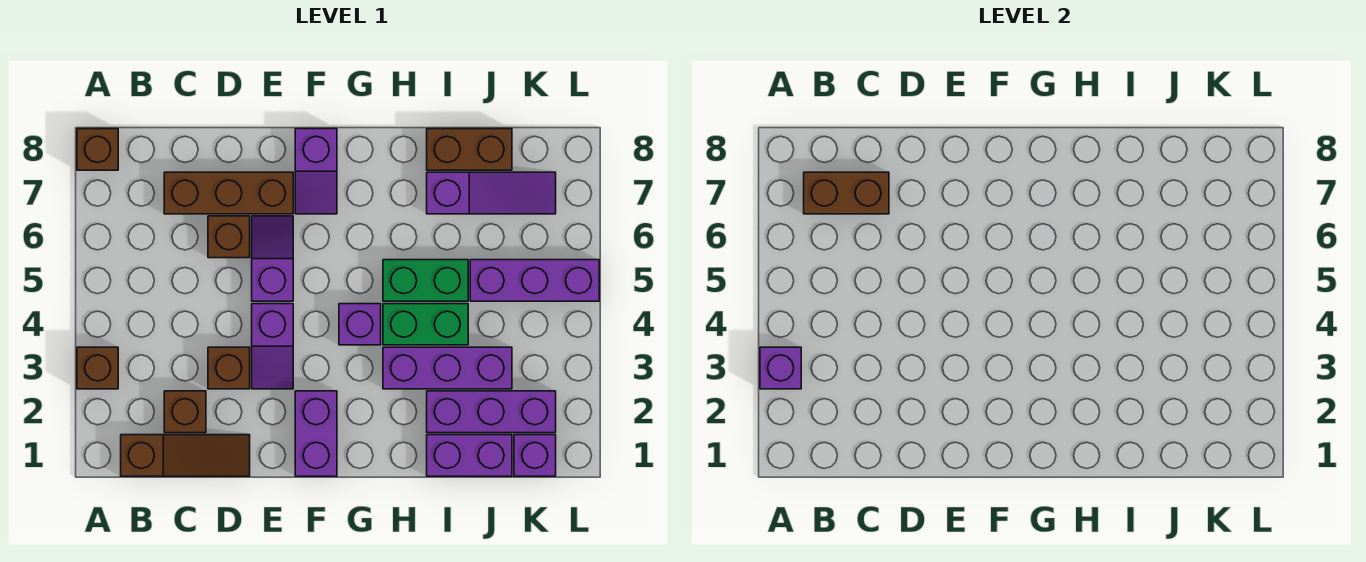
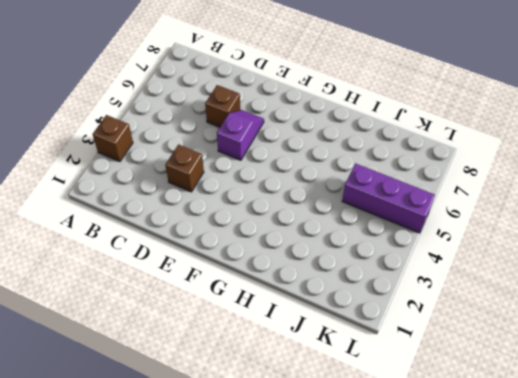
none -> brown brick A8 level 1
none -> brown slope B1:D1 level 1 top B
none -> brown brick C2 level 1

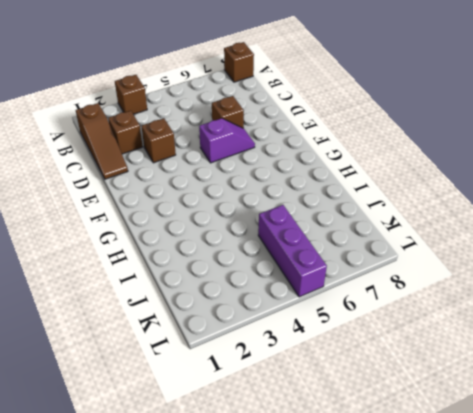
none -> brown brick C7:E7 level 1
none -> purple slope E3:E4 level 1 top 4
none -> purple brick F1:F2 level 1

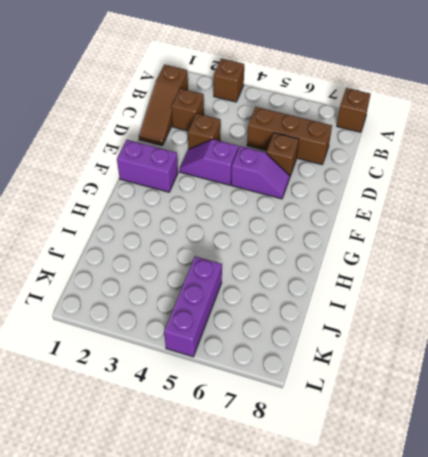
brown brick C5:C7 level 1 -> brown brick C7:E7 level 1
none -> purple slope F7:F8 level 1 top 8
none -> purple brick G4 level 1
none -> purple brick H3:J3 level 1

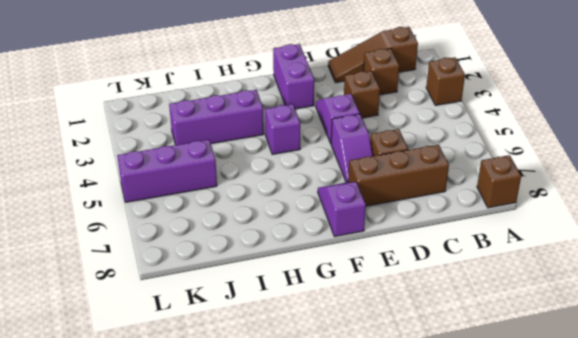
none -> green brick H4:I4 level 1
none -> green brick H5:I5 level 1
none -> purple brick I1:J1 level 1

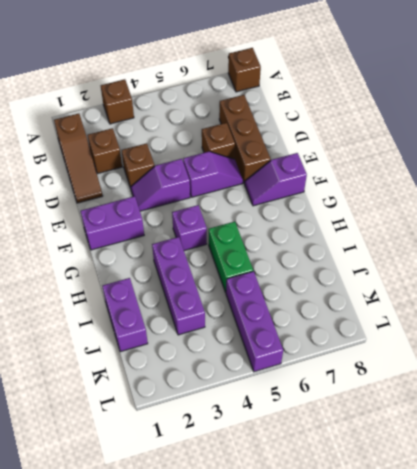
none -> green brick H4:I4 level 1
none -> purple brick I2:K2 level 1
none -> purple slope I7:K7 level 1 top I

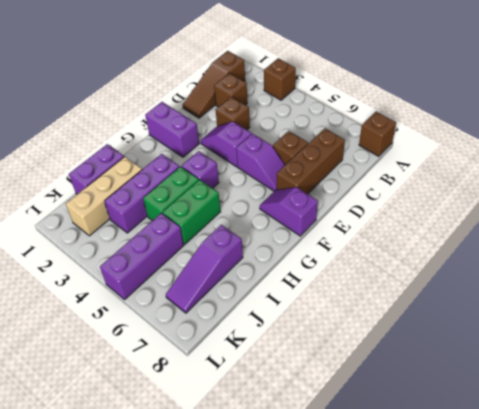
tan brick I2:K2 level 1 -> purple brick I2:K2 level 1
none -> brown brick I8:J8 level 1
none -> purple brick K1 level 1
none -> purple brick A3 level 2

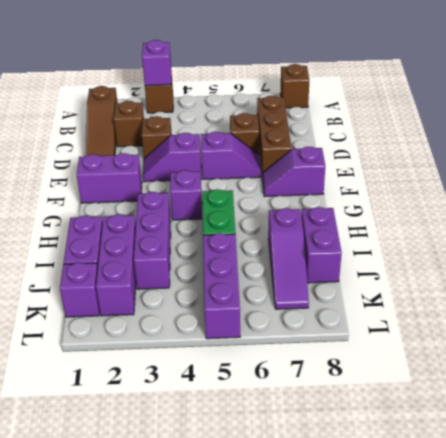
purple brick I8:J8 level 1 -> brown brick I8:J8 level 1
none -> green brick H4:I4 level 1
none -> brown brick B7:C7 level 2

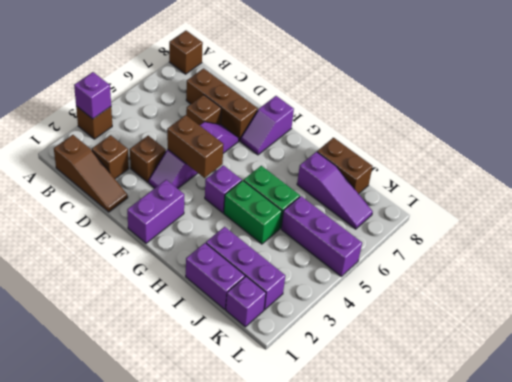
brown brick E4:F4 level 2 -> brown brick B7:C7 level 2
none -> purple brick H3:J3 level 1

